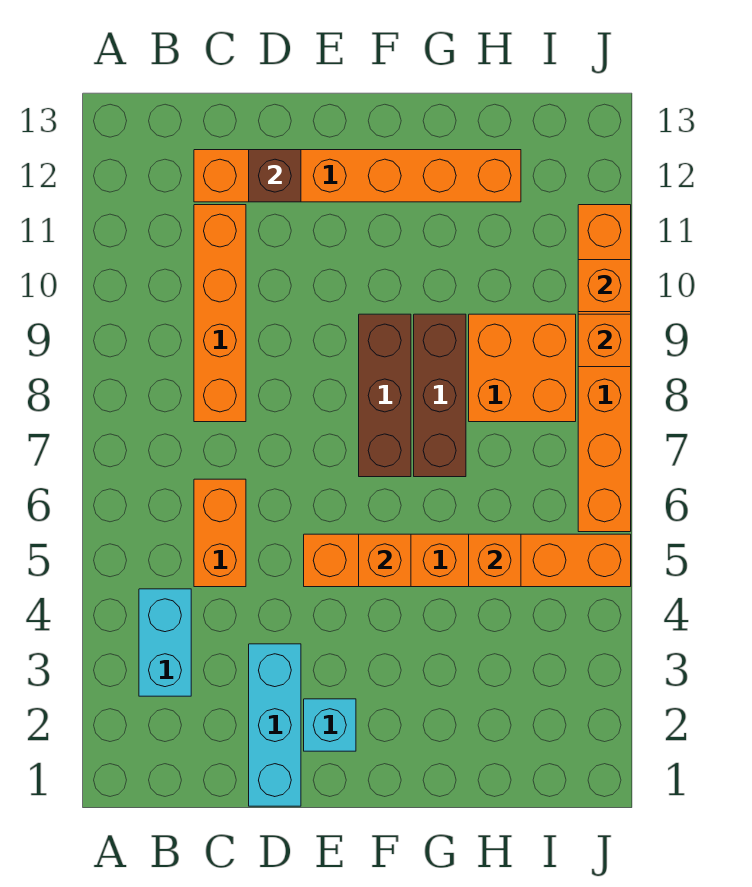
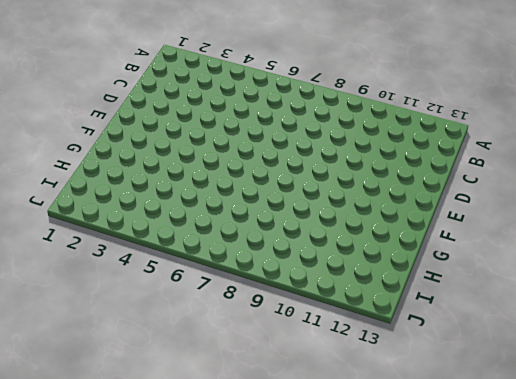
none -> cyan brick B3:B4 level 1
none -> orange brick C5:C6 level 1
none -> orange brick C8:C11 level 1

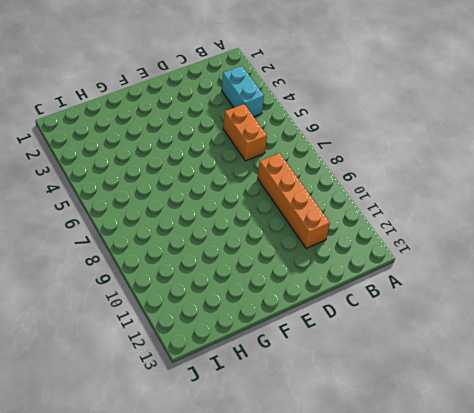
none -> orange brick C12:H12 level 1
none -> cyan brick D1:D3 level 1
none -> cyan brick E2 level 1

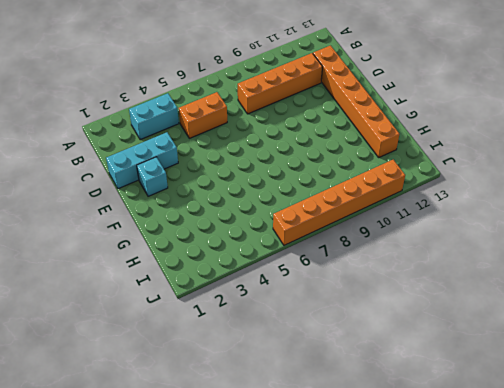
none -> orange brick E5:J5 level 1
none -> brown brick F7:F9 level 1
none -> brown brick G7:G9 level 1

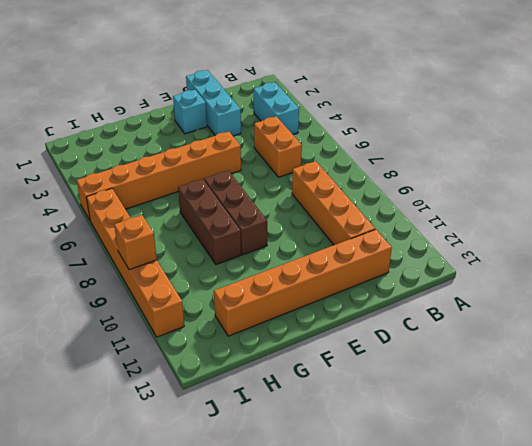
none -> orange brick H8:I9 level 1
none -> brown brick D12 level 2
none -> orange brick F5 level 2

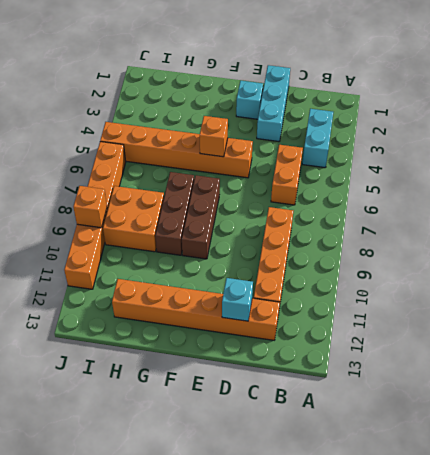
cyan brick D12 level 2 -> brown brick D12 level 2
none -> orange brick H5 level 2
none -> orange brick J10 level 2

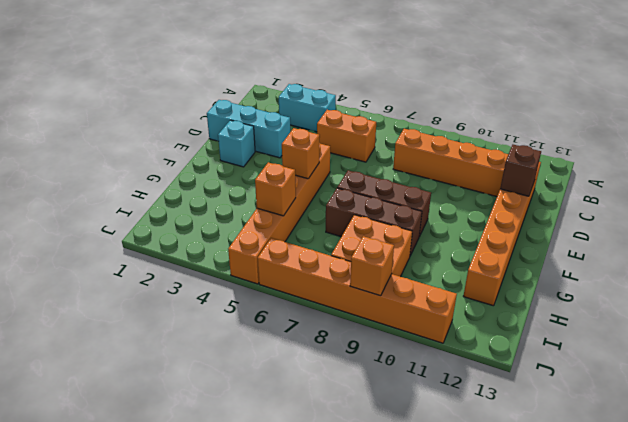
none -> orange brick J10 level 2

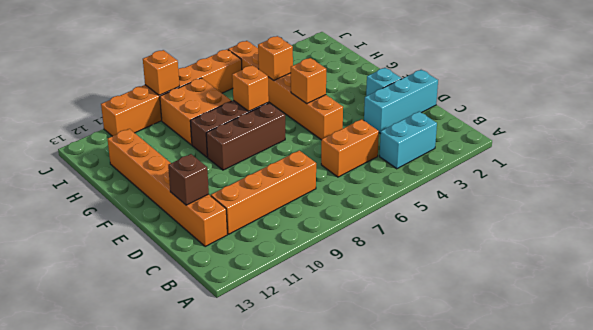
orange brick G7 level 2 -> orange brick J10 level 2

